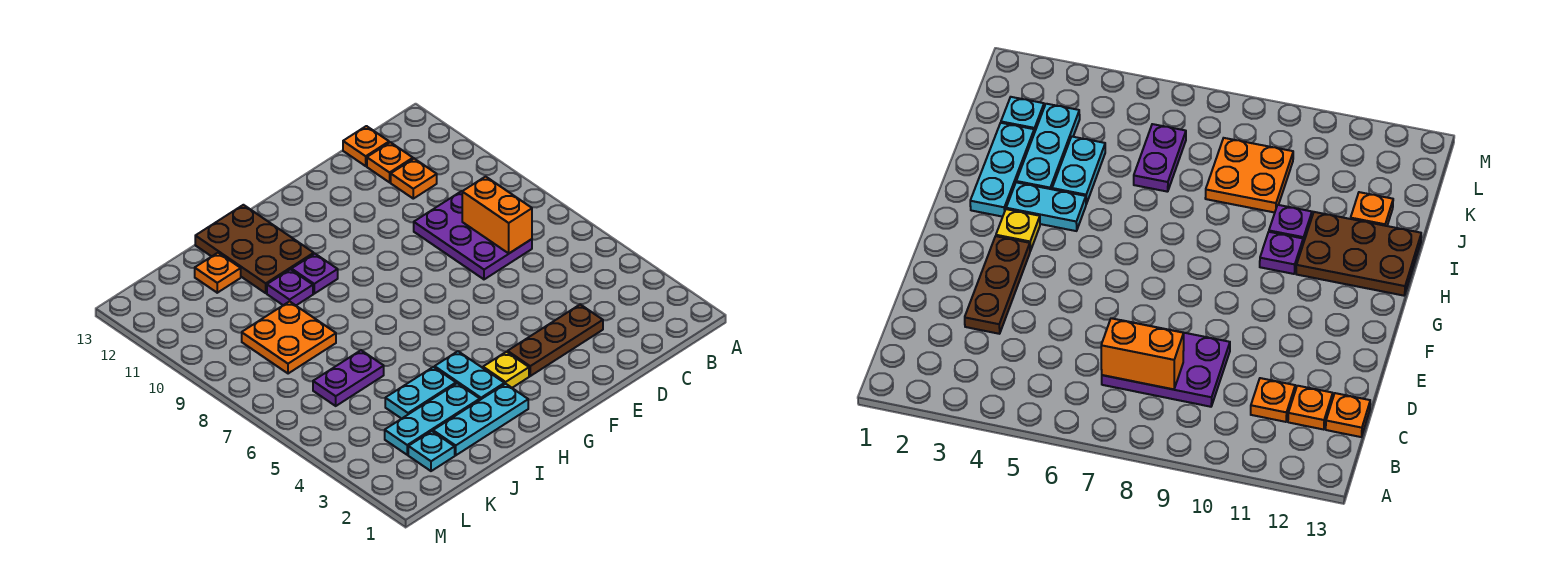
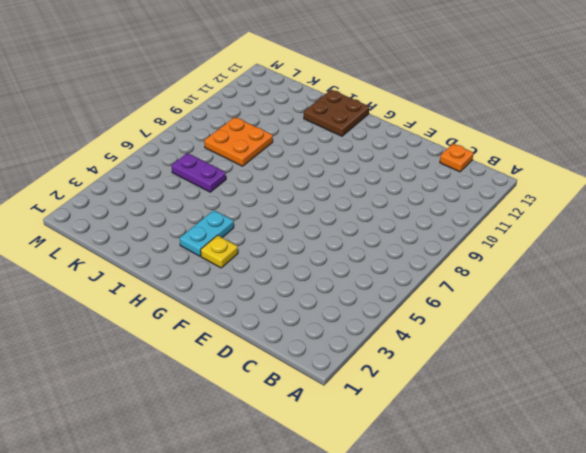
brown plate H12:I13 level 1 -> brown plate H11:I13 level 1
none -> purple plate C7:D9 level 1
none -> orange plate C11 level 1
none -> orange plate C12 level 1

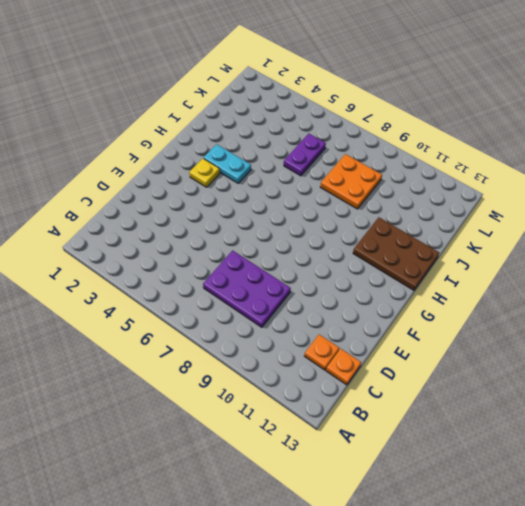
none -> orange plate C11 level 1
none -> brown plate D3:F3 level 1
none -> cyan plate H2:J2 level 1

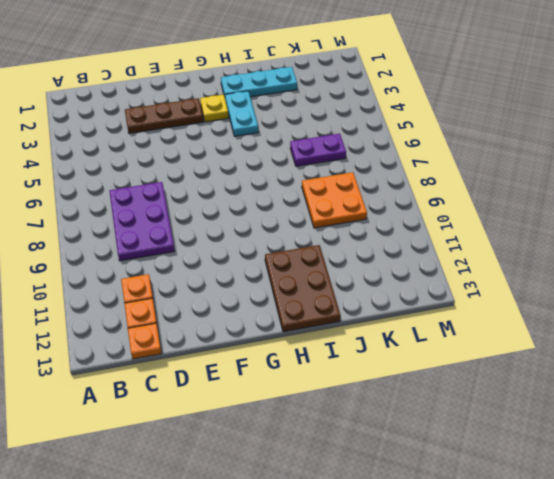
none -> purple plate H10 level 1
none -> cyan plate I3:K3 level 1
none -> cyan plate I4:J4 level 1

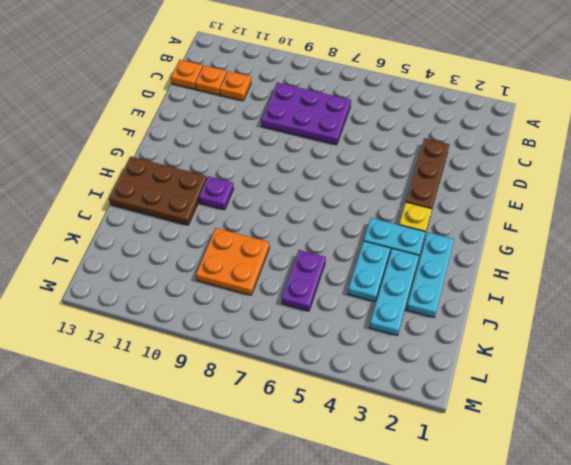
none -> purple plate I10 level 1
none -> orange plate J12 level 1
none -> cyan plate K2 level 1

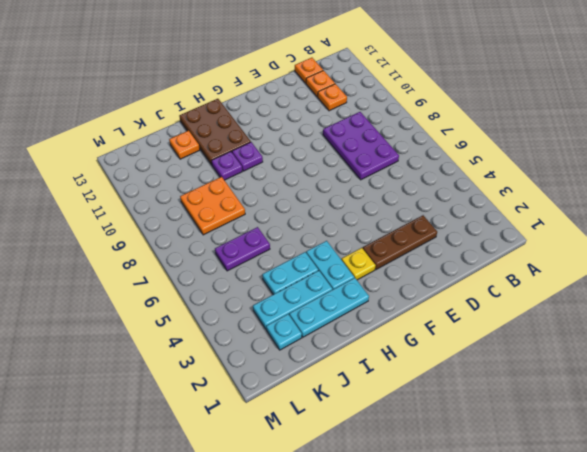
none -> orange brick C7:C8 level 2

